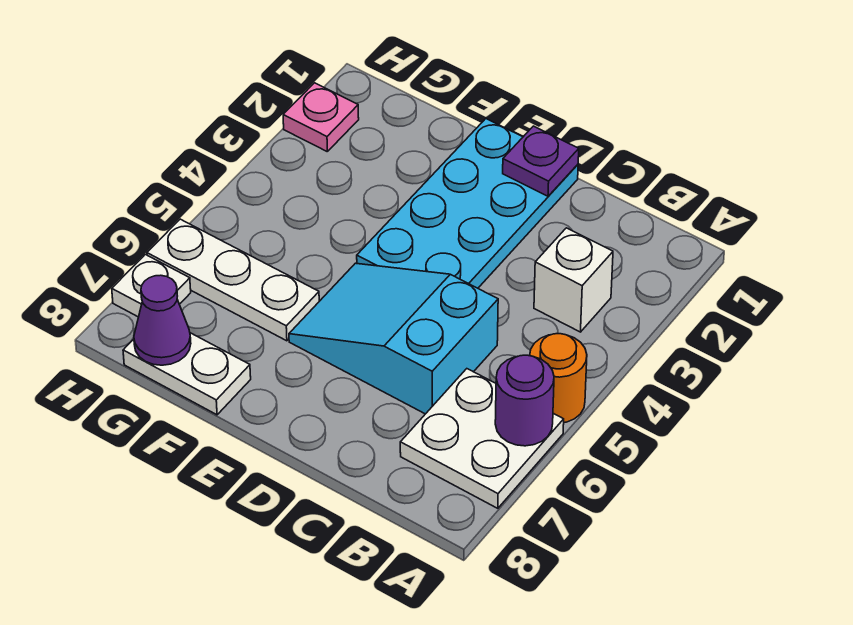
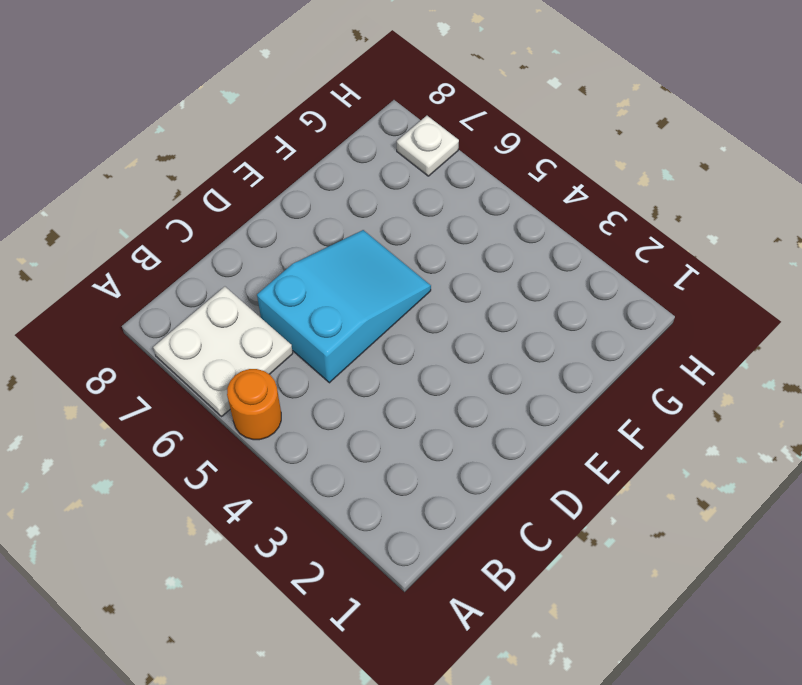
none -> white brick B3 level 1
none -> cyan plate D1:E4 level 1
none -> white plate F6:H6 level 1

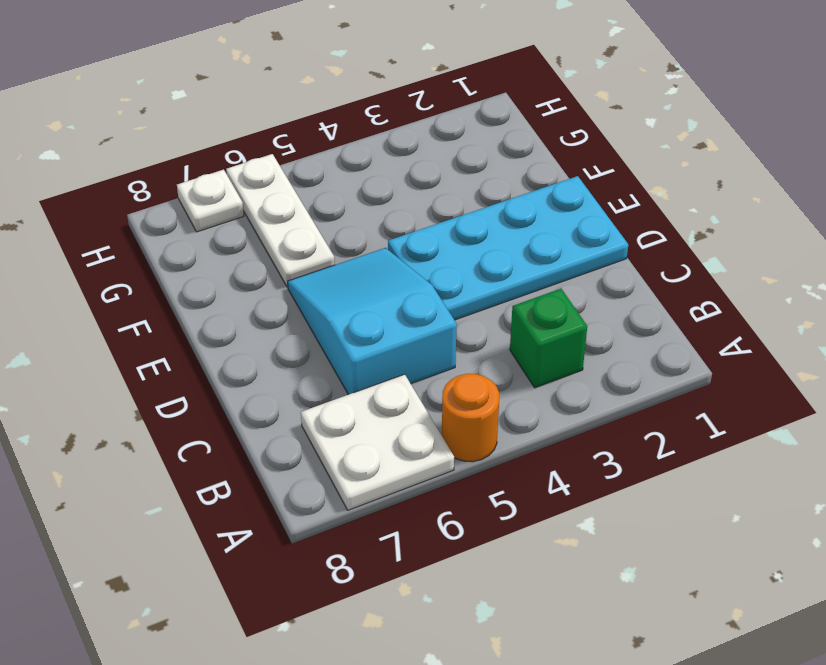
green brick B3 level 1 -> white brick B3 level 1
none -> white plate F8:G8 level 1
none -> pink plate H2 level 1
none -> purple round brick A6 level 2

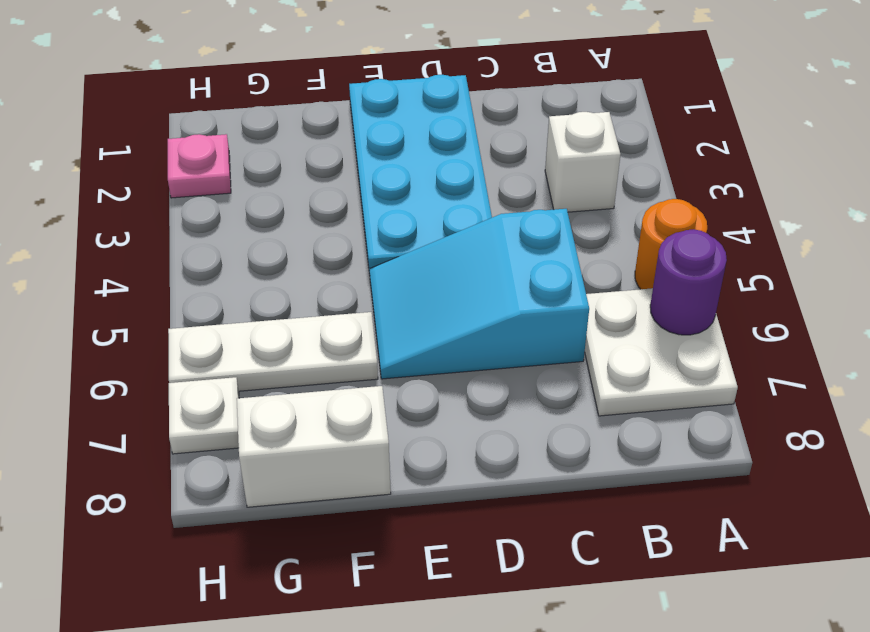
white brick F8:G8 level 1 -> white plate F8:G8 level 1
none -> purple plate D1 level 2
none -> purple cone G8 level 2

